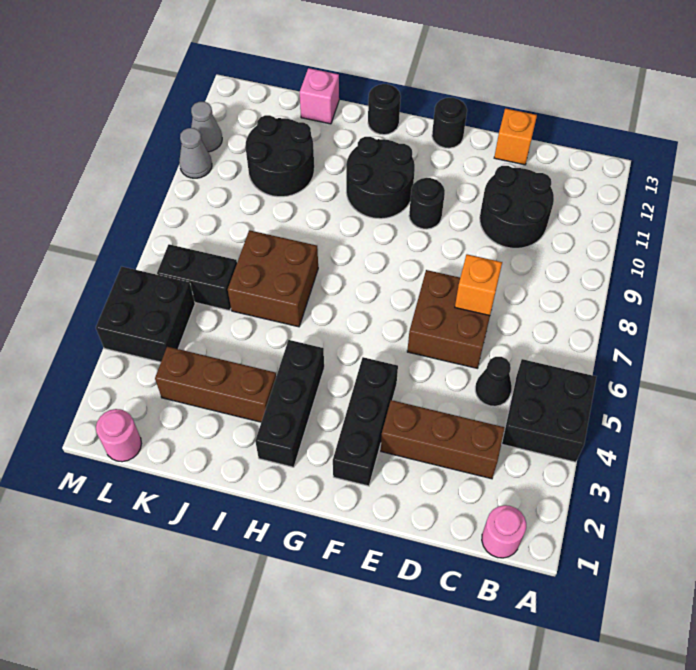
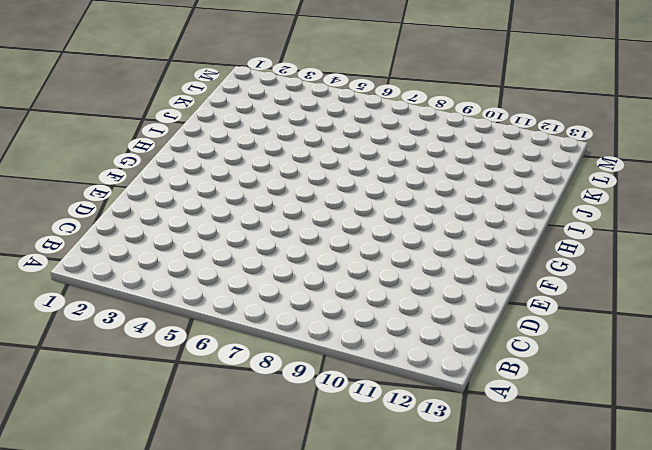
none -> black brick A4:B5 level 1
none -> pink round brick B1 level 1
none -> brown brick C3:E3 level 1

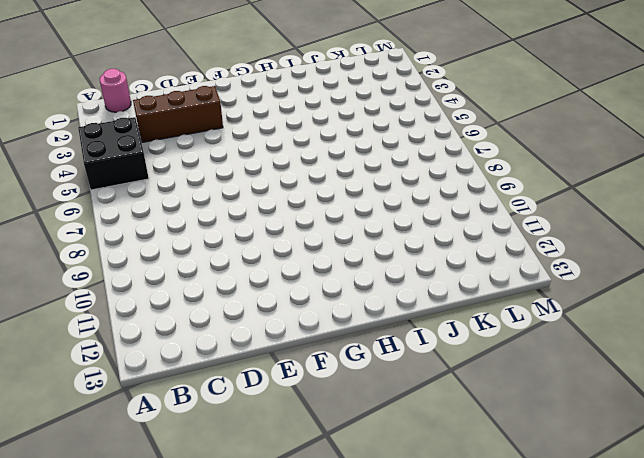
none -> black cone C5 level 1
none -> black round brick C10:D11 level 1
none -> brown brick D6:E7 level 1

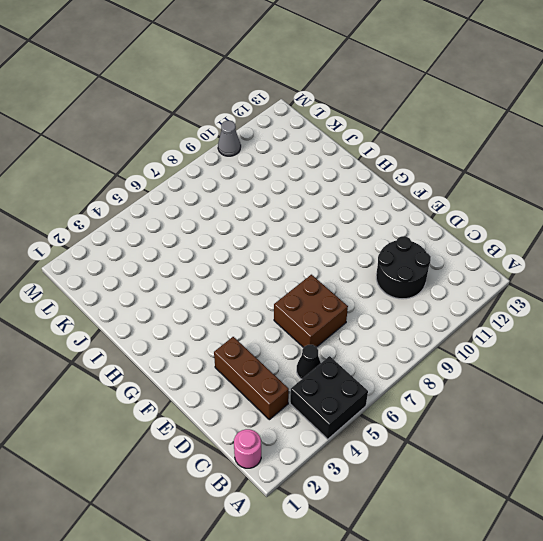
none -> orange brick D13 level 1
none -> black brick F2:F4 level 1
none -> black round brick F10 level 1

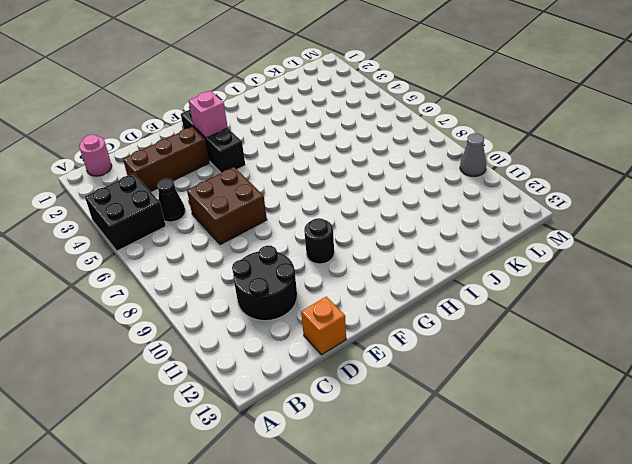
pink brick F3 level 2 -> pink brick J13 level 1
none -> black round brick F13 level 1
none -> black round brick G10:H11 level 1
none -> black brick H2:H4 level 1

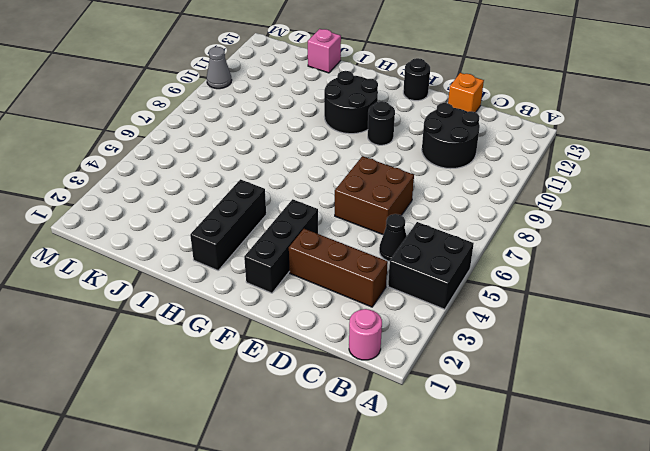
none -> black round brick H13 level 1
none -> brown brick I3:K3 level 1
none -> brown brick I6:J7 level 1

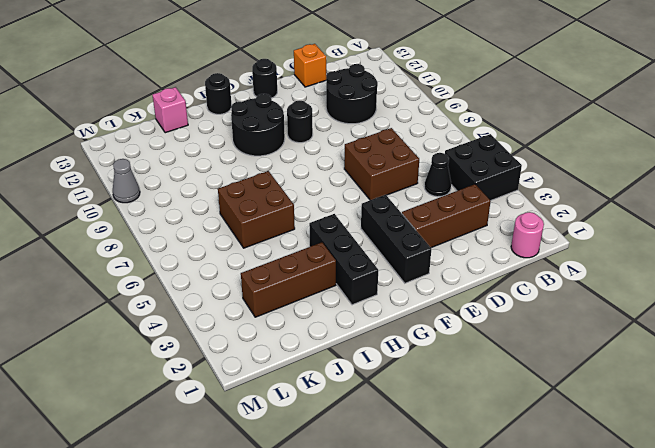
none -> black round brick J10:K11 level 1
none -> black brick K6:L6 level 1
none -> pink round brick L1 level 1

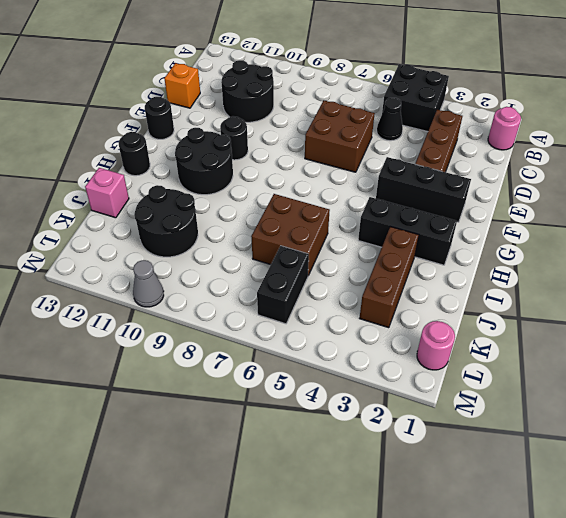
none -> black brick L4:M5 level 1
none -> grey cone M11 level 1
none -> orange brick D7 level 2

